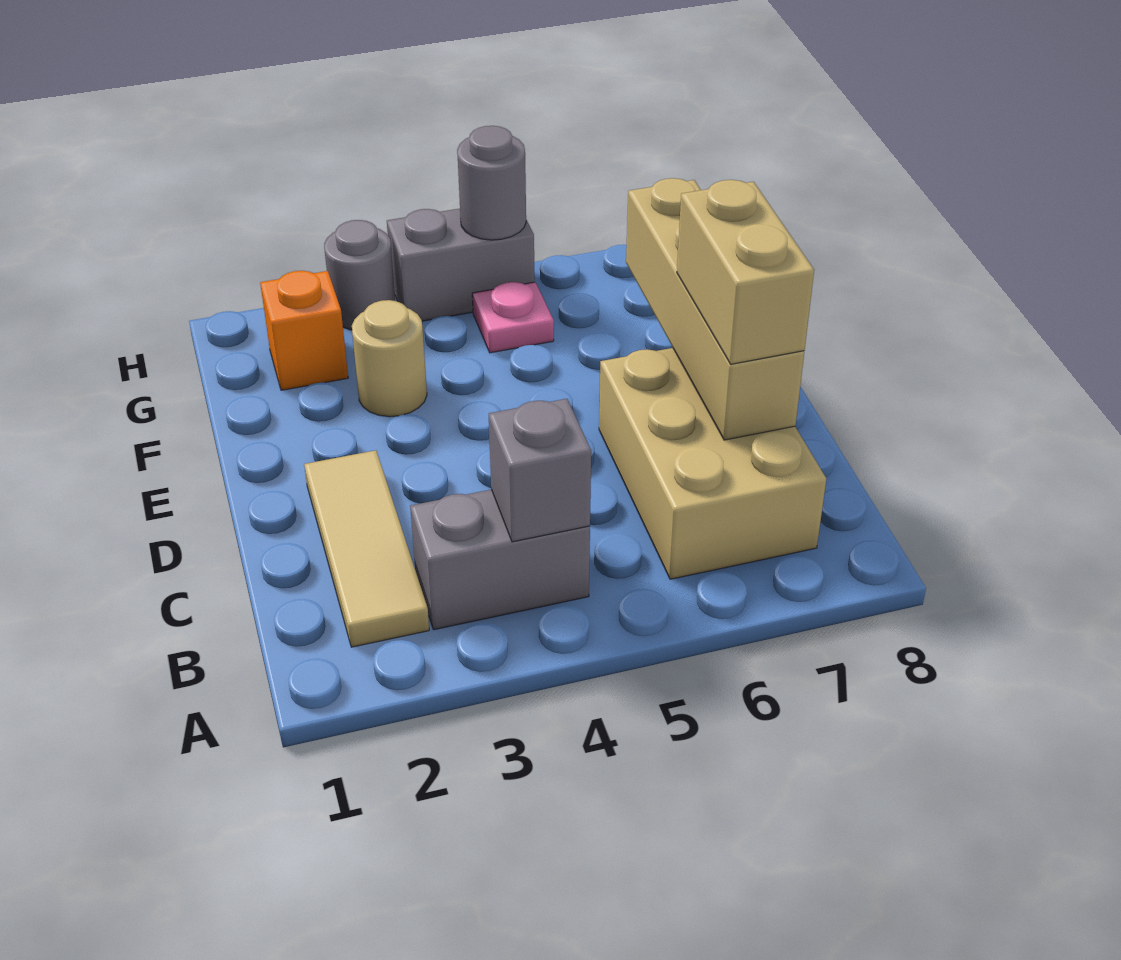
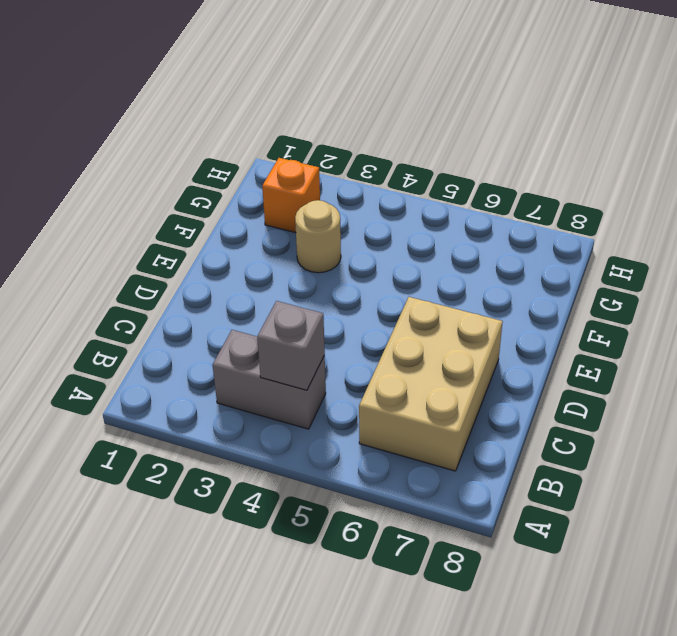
none -> tan tile B2:D2 level 1
none -> pink plate G5 level 1
none -> grey round brick H3 level 1

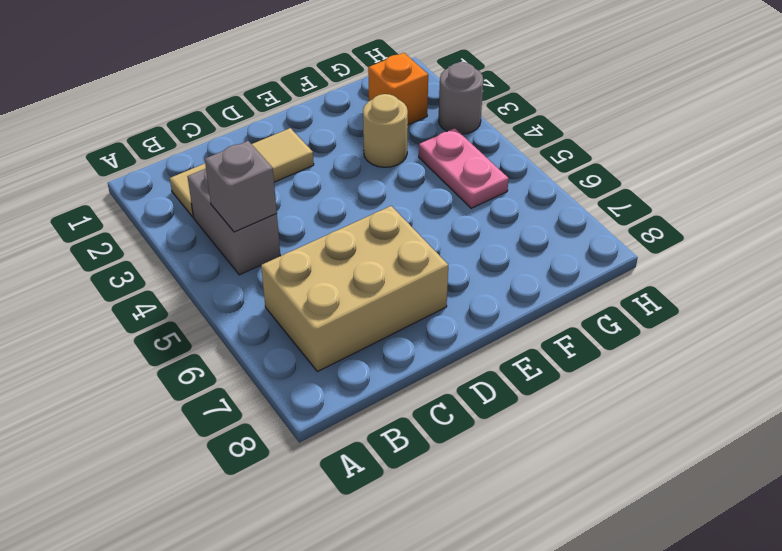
pink plate G4:G5 level 1 -> pink plate G5 level 1
none -> grey brick H4:H5 level 1
none -> tan brick C7:F7 level 2
none -> grey round brick H5 level 2

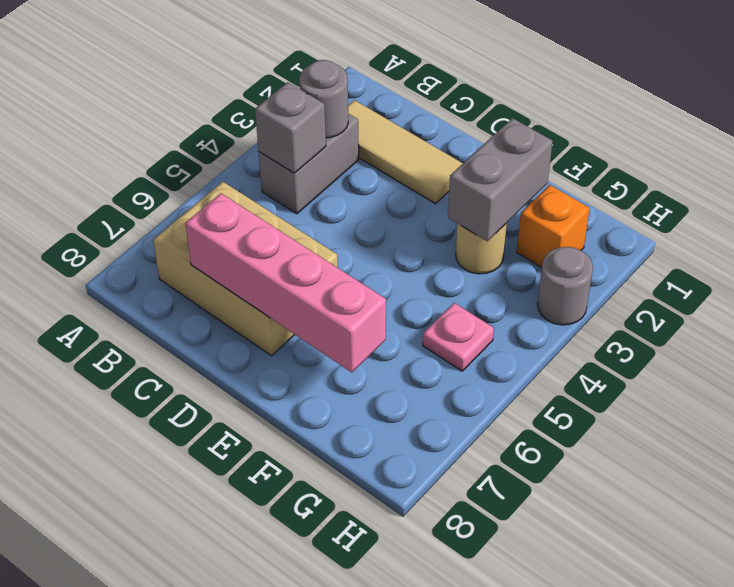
grey round brick B3 level 2 -> grey round brick H5 level 2
pink brick C7:F7 level 2 -> tan brick C7:F7 level 2
grey brick F2:F3 level 2 -> grey brick H4:H5 level 1
none -> tan brick C7:D7 level 3

